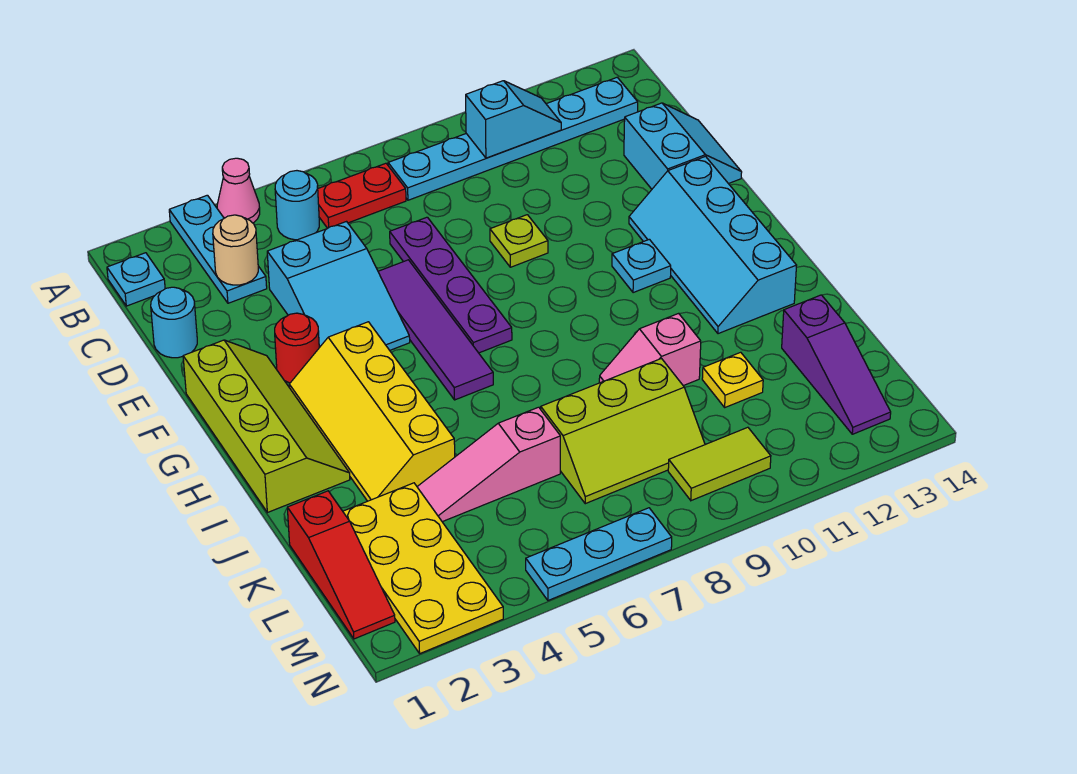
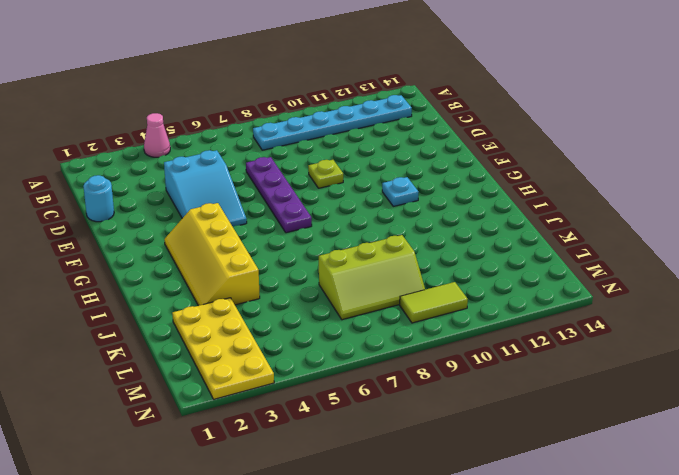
none -> cyan plate A3:C3 level 1
none -> cyan plate B1 level 1
none -> cyan round brick B5 level 1

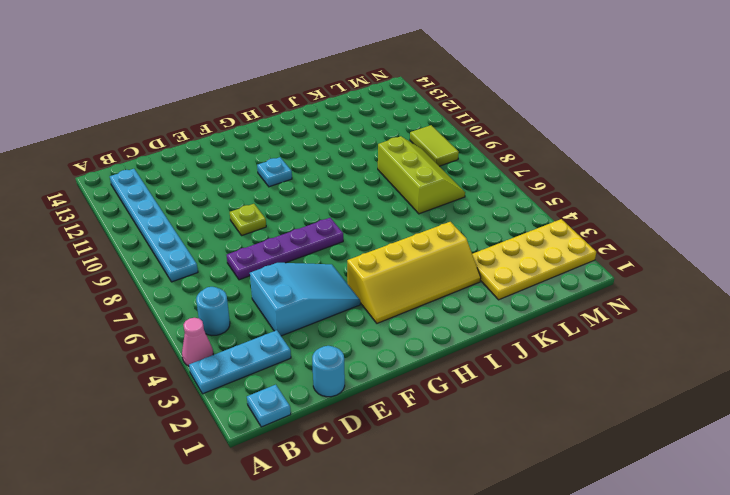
none -> red plate B6:B7 level 1
none -> cyan slope D13:E14 level 1 top 13
none -> purple tile E6:H6 level 1

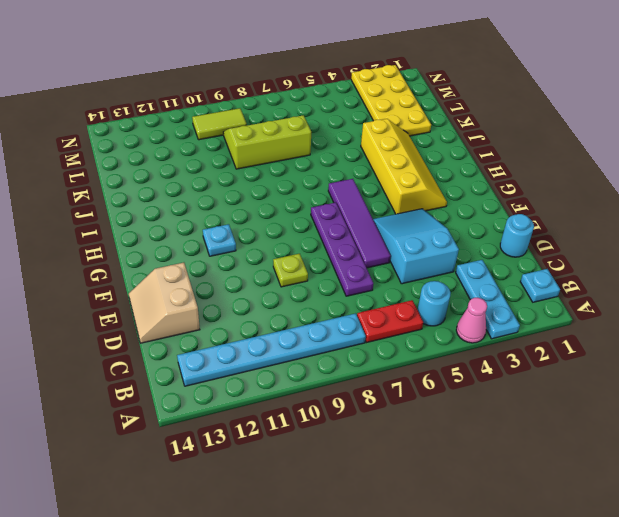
tan slope D13:E14 level 1 top 13 -> cyan slope D13:E14 level 1 top 13
none -> lime slope F1:I2 level 1 top 1
none -> red round brick F3 level 1
none -> cyan slope F12:I13 level 1 top 13

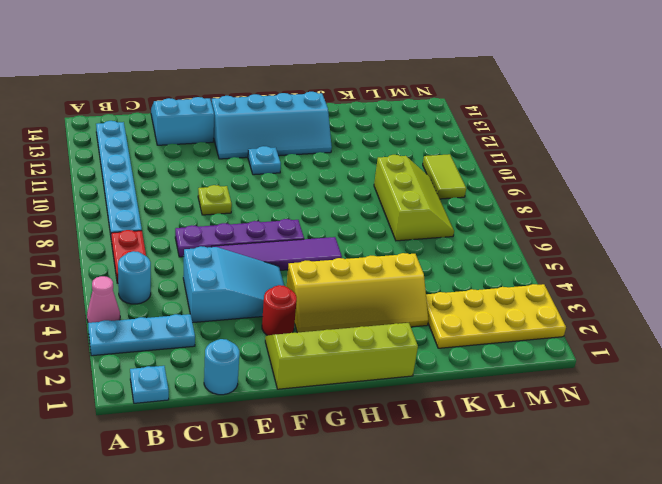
none -> pink slope J9:J10 level 1 top 10
none -> red slope K1:M1 level 1 top K
none -> pink slope K4:K6 level 1 top 6

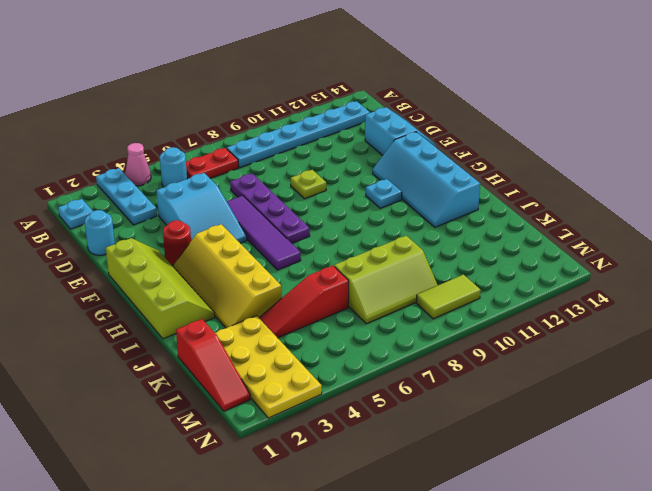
red slope K4:K6 level 1 top 6 -> pink slope K4:K6 level 1 top 6
none -> pink slope J9:J10 level 1 top 10
none -> yellow plate K11 level 1
none -> purple slope K13:M13 level 1 top K

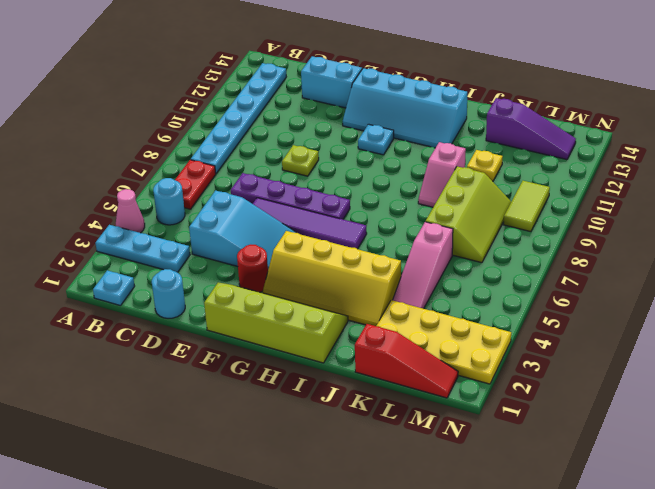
none -> cyan plate N5:N7 level 1
none -> cyan slope B10:B11 level 2 top 10
none -> tan round brick C3 level 2

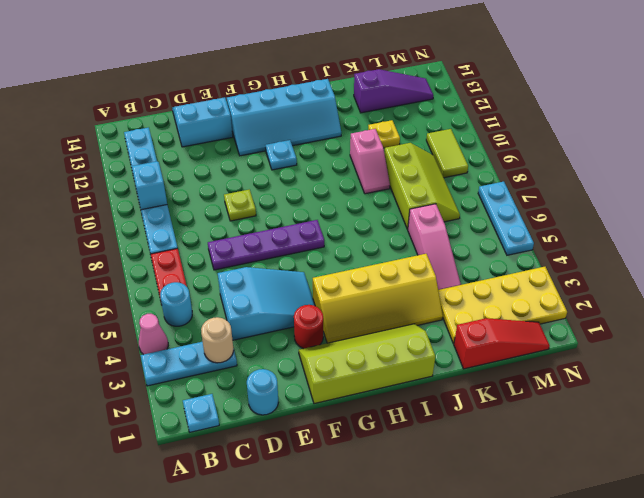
none -> purple tile E6:H6 level 1

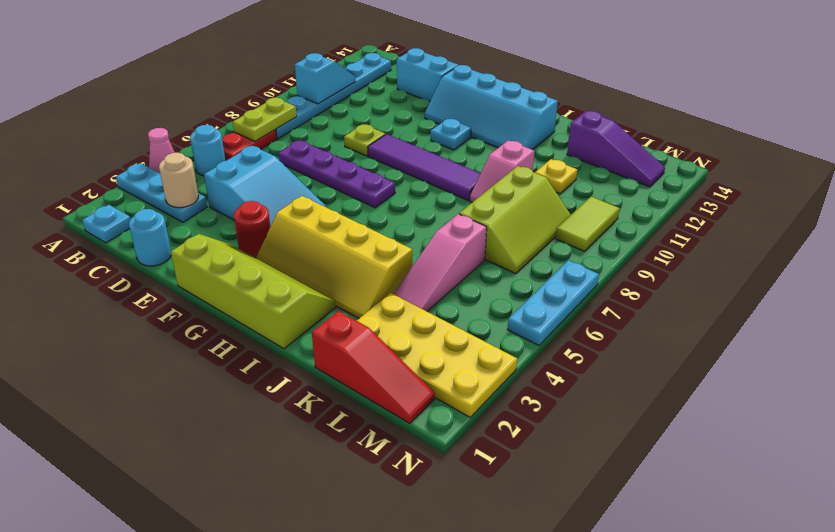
lime plate B7:B8 level 2 -> none
purple tile F9:I9 level 1 -> purple tile E6:H6 level 1

